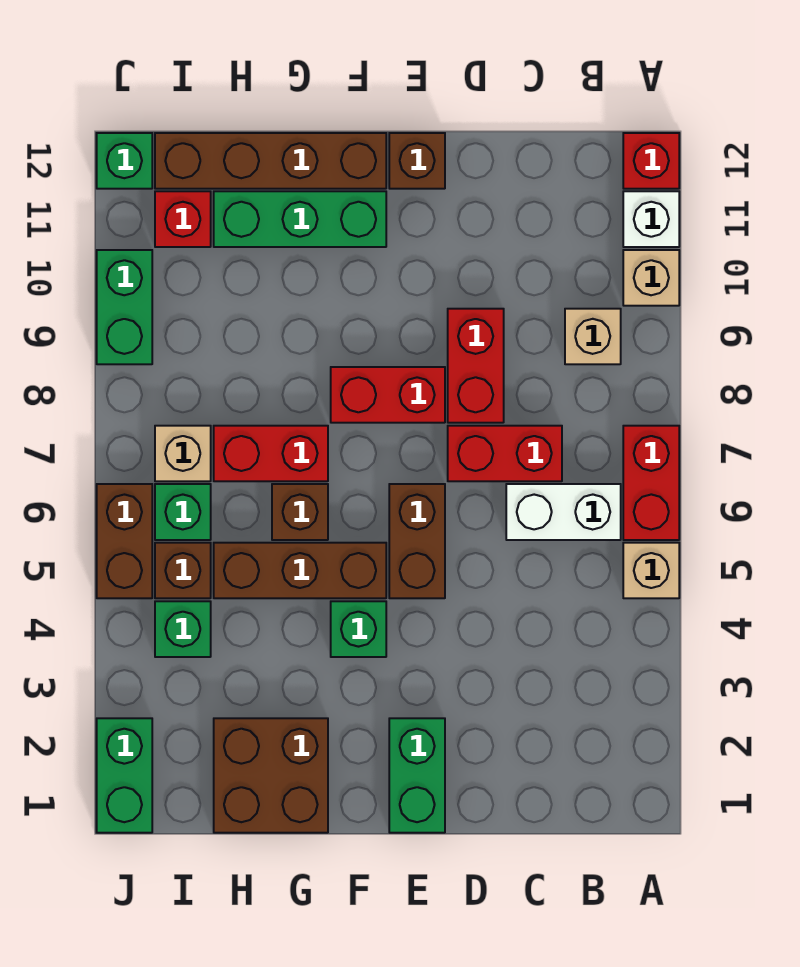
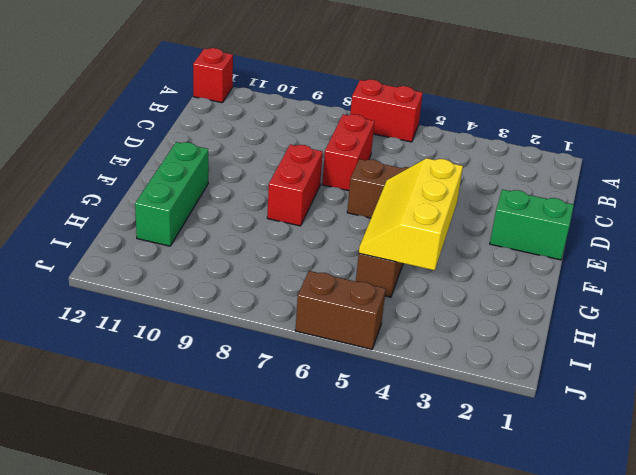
yellow slope F4:H5 level 2 top 4 -> none
none -> tan brick A5 level 1
none -> tan brick A10 level 1
none -> white brick A11 level 1

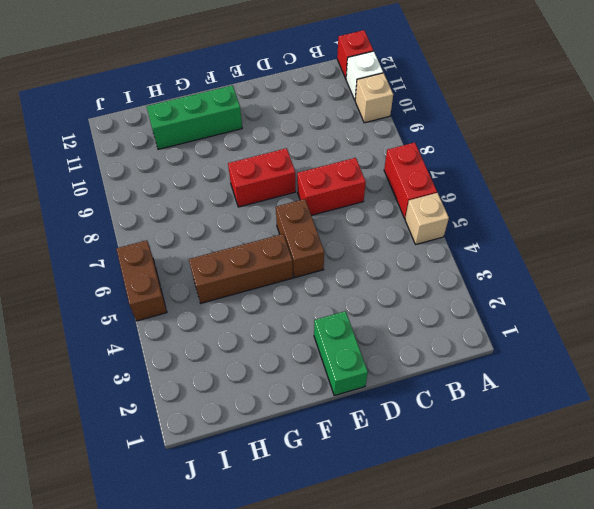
none -> white brick B6:C6 level 1
none -> tan brick B9 level 1
none -> red brick D8:D9 level 1

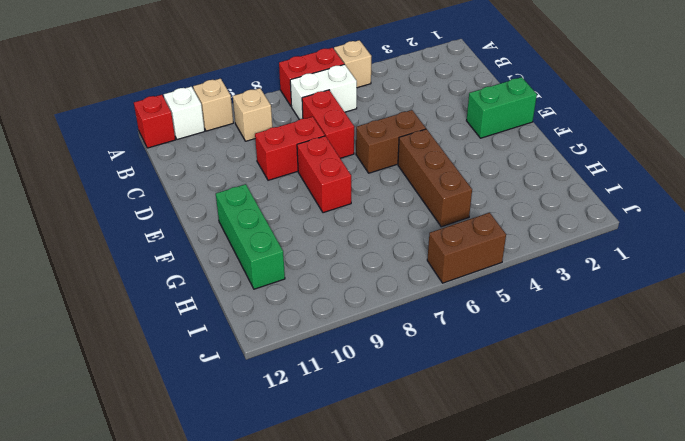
white brick B6:B7 level 1 -> white brick B6:C6 level 1
none -> brown brick E12 level 1
none -> green brick F4 level 1
none -> brown brick F12:I12 level 1

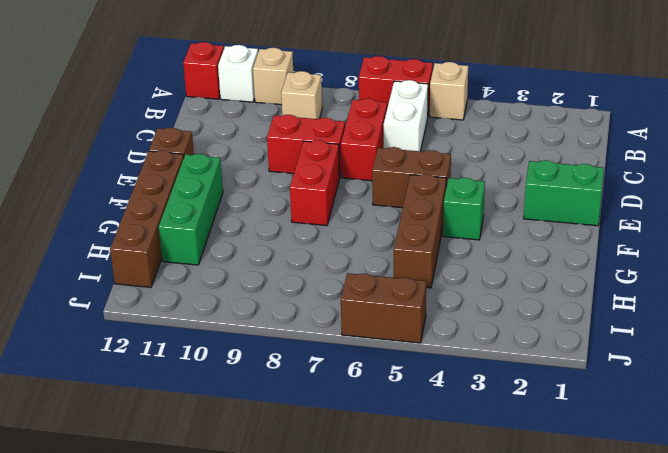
none -> brown brick G1:H2 level 1
none -> brown brick G6 level 1
none -> red brick G7:H7 level 1

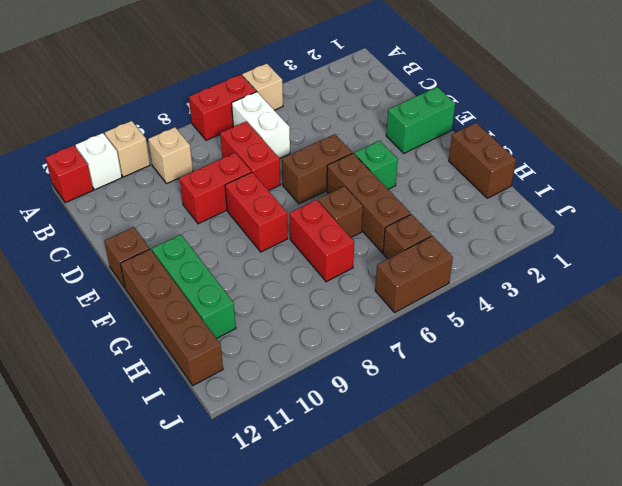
brown brick G1:H1 level 1 -> brown brick G1:H2 level 1
none -> green brick I4 level 1
none -> green brick I6 level 1
none -> tan brick I7 level 1

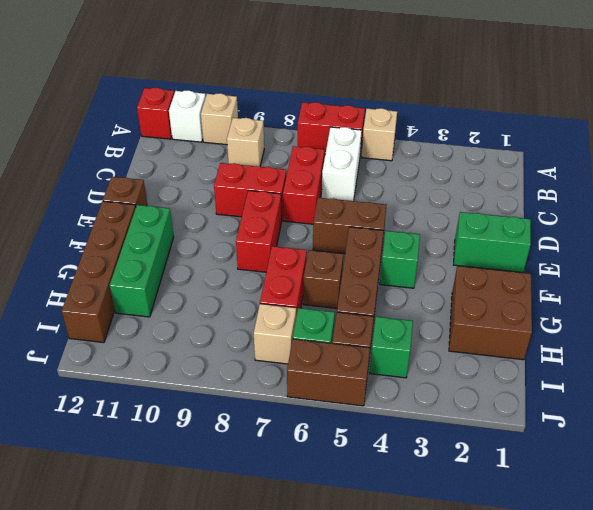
none -> red brick I11 level 1
none -> green brick J1:J2 level 1
none -> green brick J9:J10 level 1

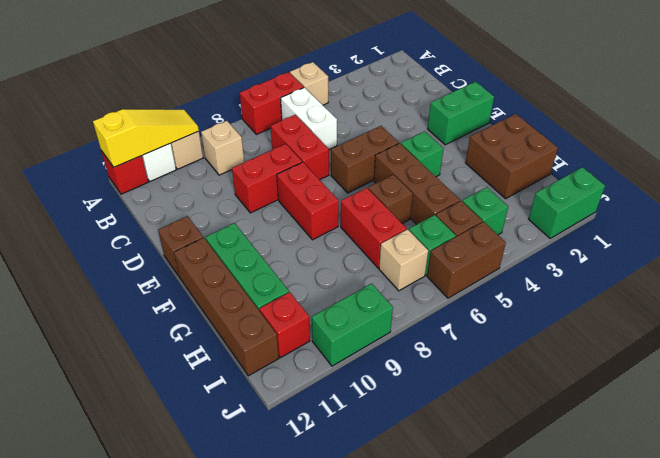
yellow slope A10:A12 level 2 top 12 -> none
none -> green brick J12 level 1

